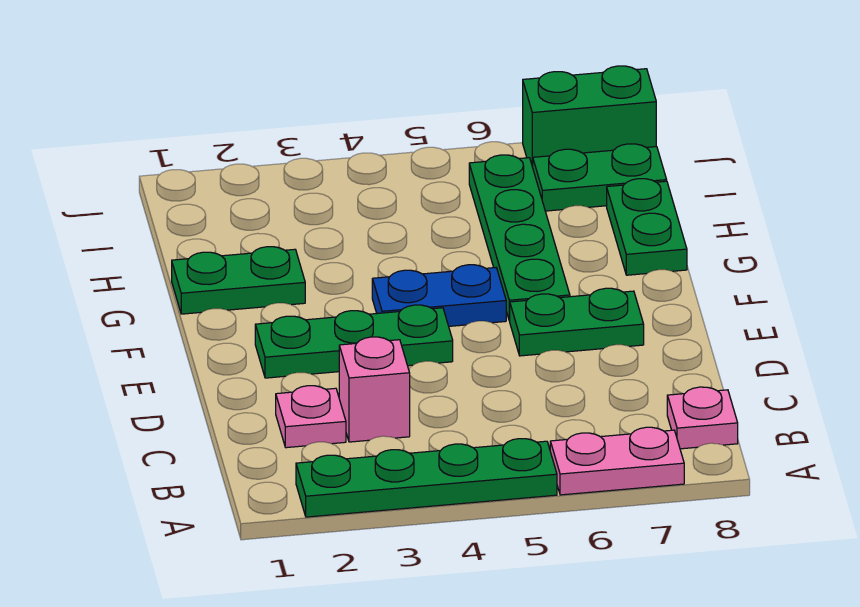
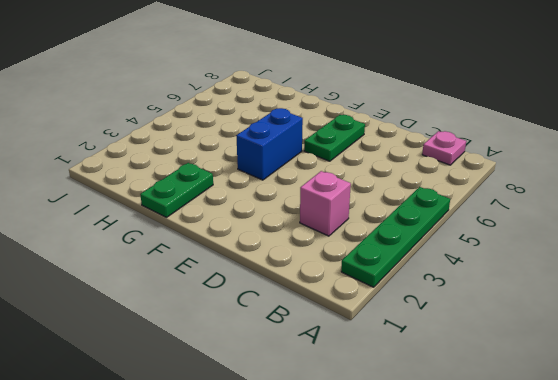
blue brick F4:F5 level 1 -> blue plate F4:F5 level 1
none -> pink plate A6:A7 level 1
none -> pink plate C2 level 1
none -> green plate E2:E4 level 1

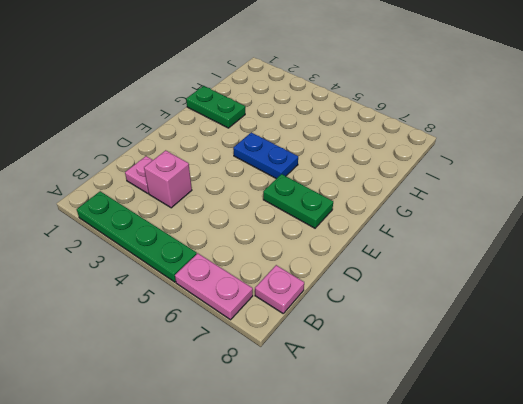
none -> green plate E2:E4 level 1
none -> green plate F6:I6 level 1
none -> green plate G8:H8 level 1

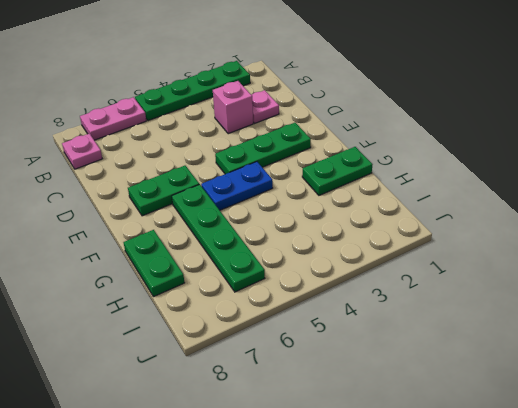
none -> green plate I7:I8 level 1
none -> green brick J7:J8 level 1

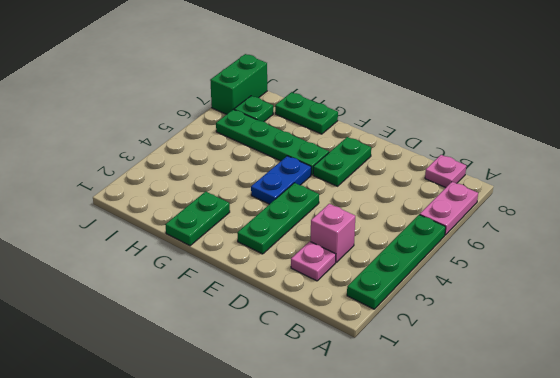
green plate I7 level 1 -> green plate I7:I8 level 1

